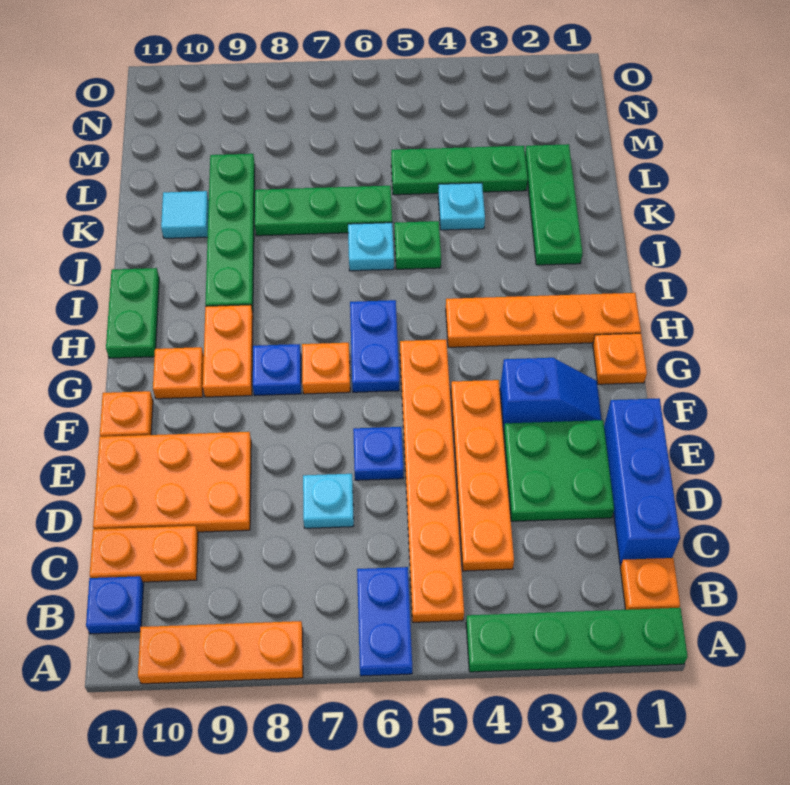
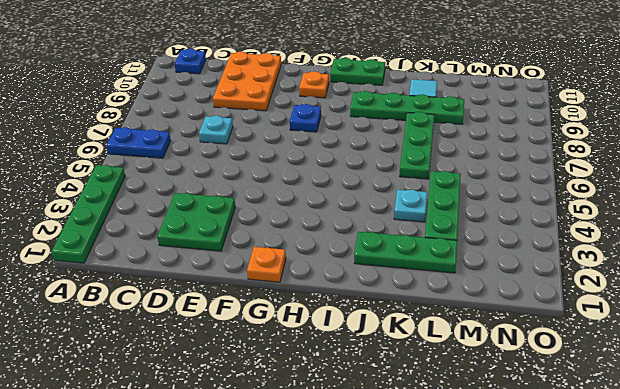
none -> orange plate A8:A10 level 1
none -> orange plate B1 level 1
none -> orange plate B5:G5 level 1
none -> blue brick C1:E1 level 1

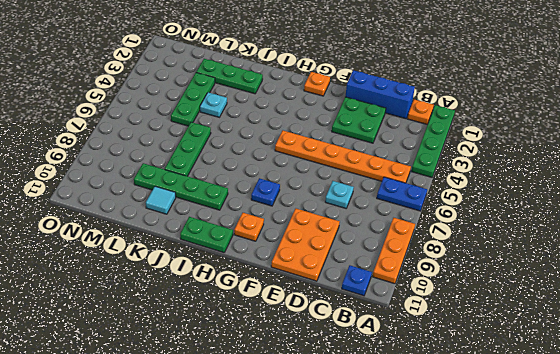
none -> orange plate C4:F4 level 1
none -> orange plate C10:C11 level 1
none -> blue plate E6 level 1
none -> blue slope F2:F3 level 1 top 3

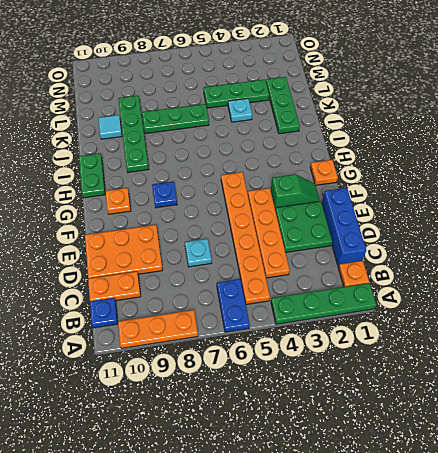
green slope F2:F3 level 1 top 3 -> blue slope F2:F3 level 1 top 3
none -> blue plate E6 level 1
none -> orange plate F11 level 1
none -> blue plate G6:H6 level 1
none -> orange plate G7 level 1

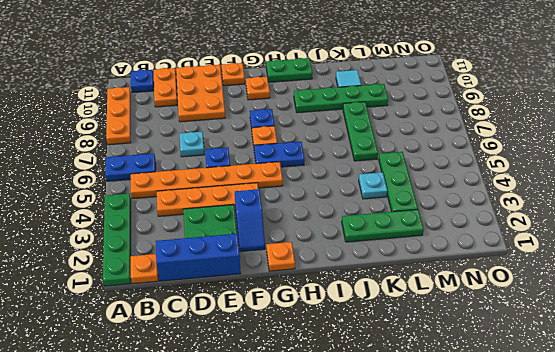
none -> orange plate G9:H9 level 1
none -> orange plate H1:H4 level 1
none -> green plate J5 level 1
none -> cyan plate J6 level 1

